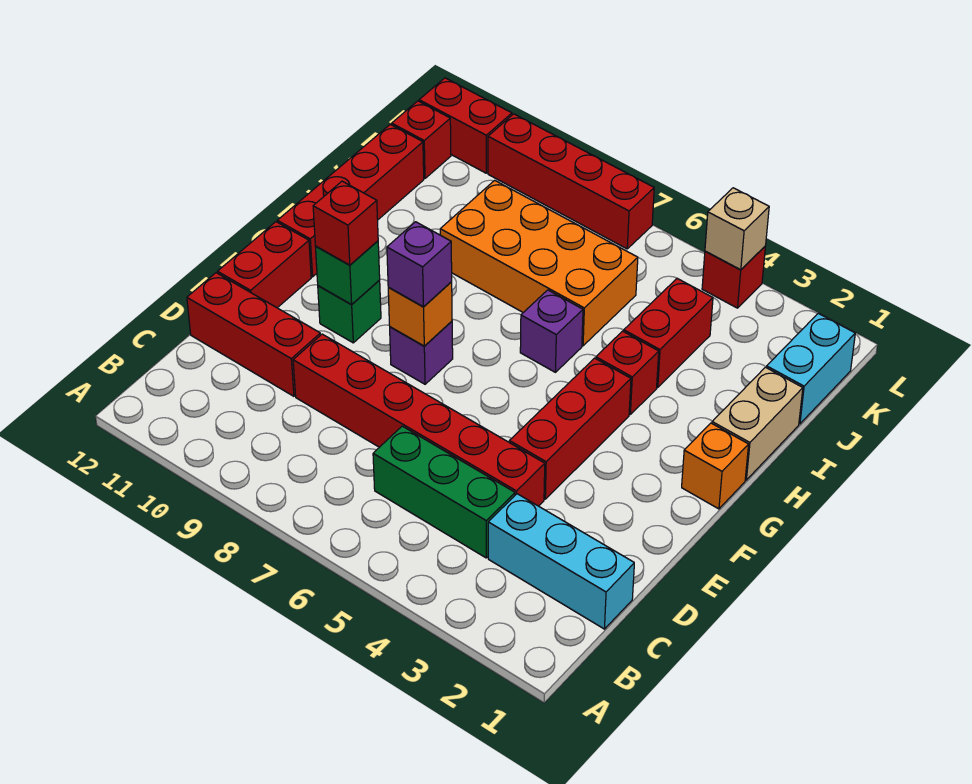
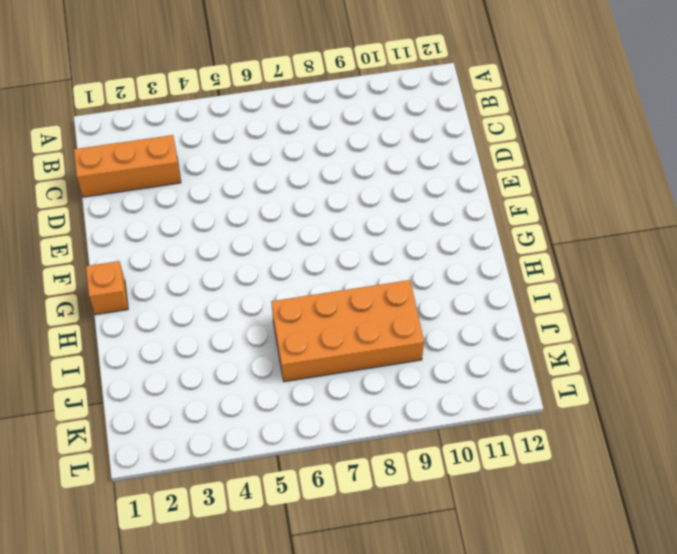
orange brick C1:C3 level 1 -> cyan brick C1:C3 level 1
none -> green brick C4:C6 level 1
none -> red brick D4:D9 level 1
none -> red brick D10:D12 level 1

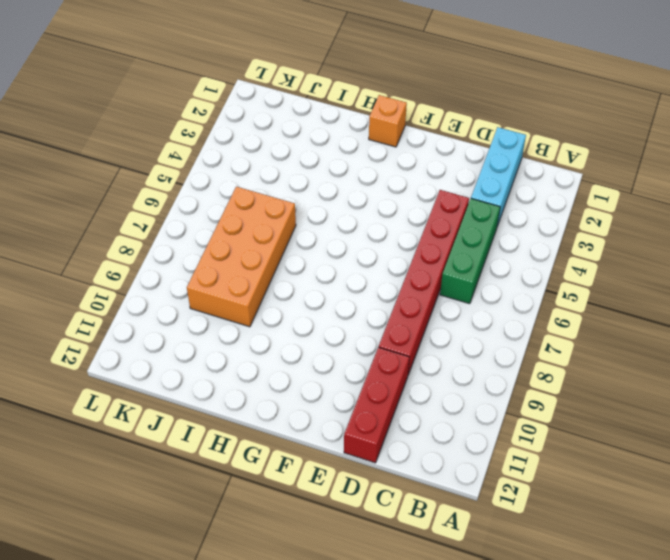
none -> red brick E4:G4 level 1
none -> red brick E12:F12 level 1
none -> purple brick F8 level 1

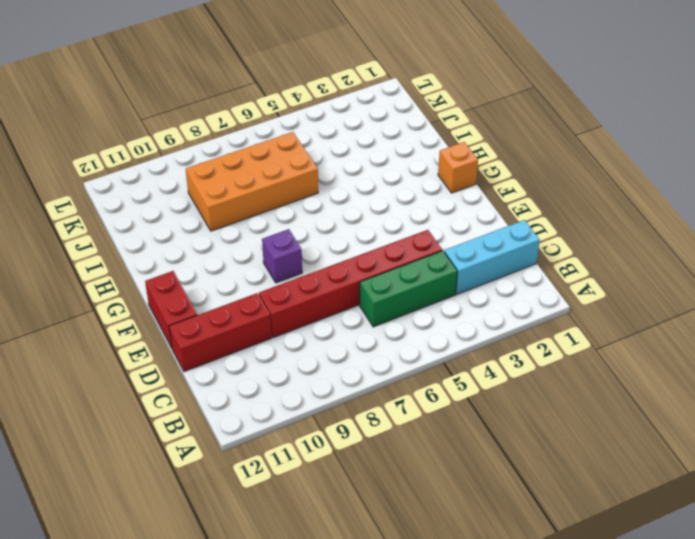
none -> red brick E4:G4 level 1
none -> green brick F10 level 1
none -> red brick G12:J12 level 1

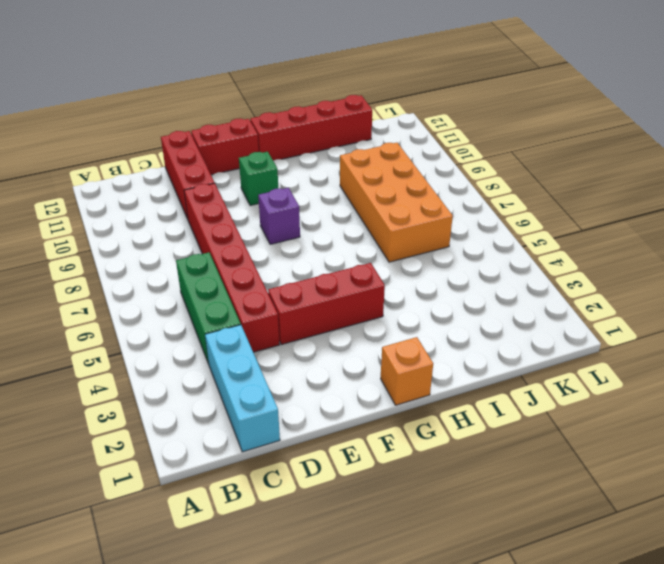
none -> tan brick H1:I1 level 1
none -> red brick H4 level 1
none -> purple brick H6 level 1

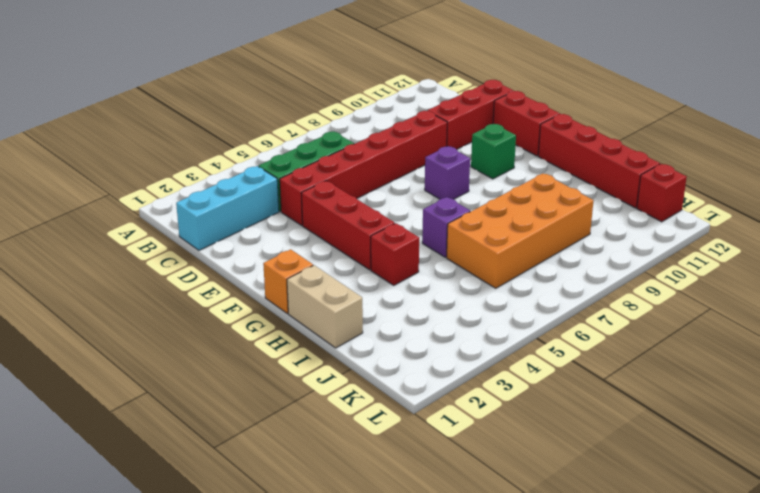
none -> red brick I4:J4 level 1
none -> cyan brick J1:K1 level 1
none -> red brick L4 level 1

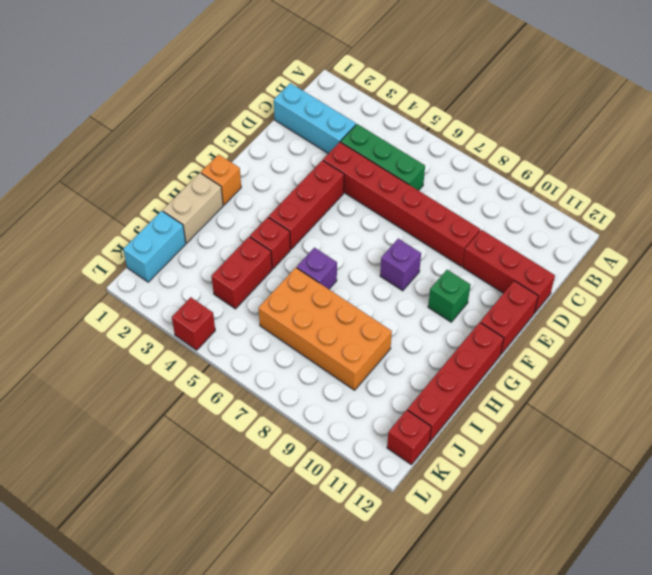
none -> red brick L7:L10 level 1
none -> red brick L11:L12 level 1
none -> orange brick F8 level 2

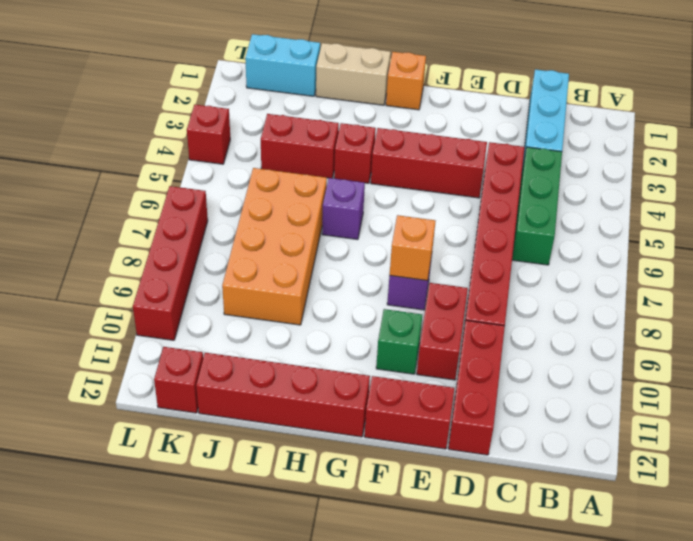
red brick E9:E10 level 1 -> red brick L11:L12 level 1
none -> green brick F10 level 2
none -> tan brick L4 level 2
none -> purple brick F8 level 3

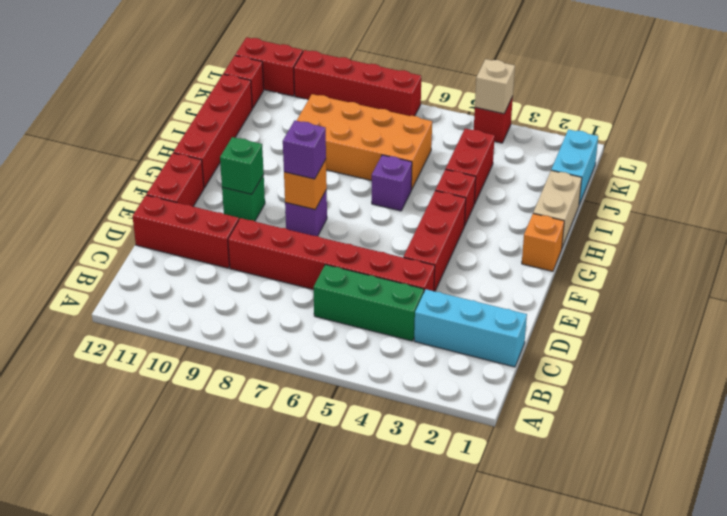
none -> red brick F10 level 3

